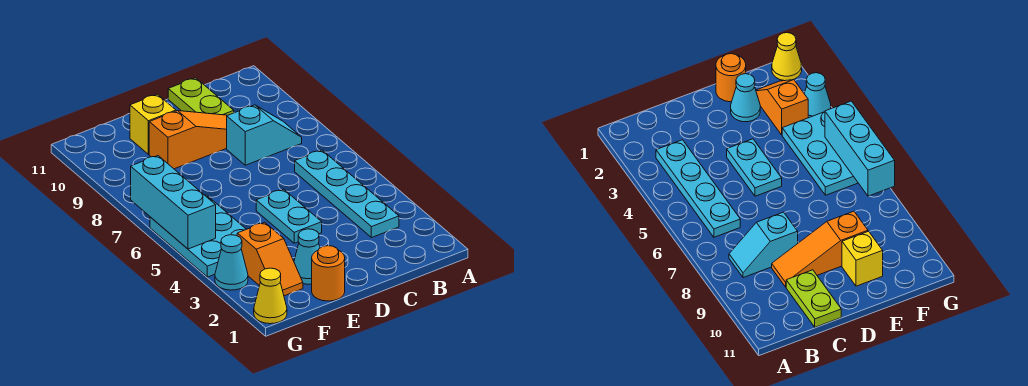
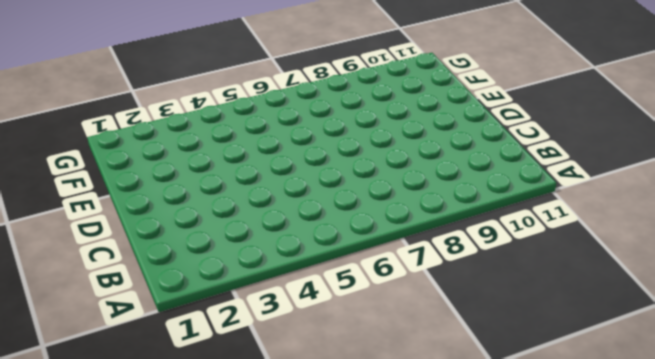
none -> cyan plate B3:B6 level 1
none -> cyan slope B8:C8 level 1 top C
none -> orange slope C9:E9 level 1 top E

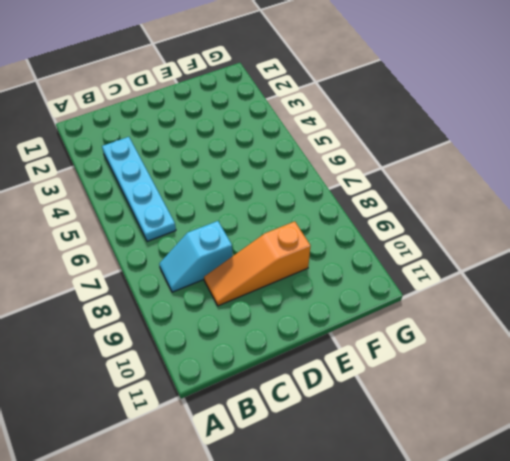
none -> lime plate C10:C11 level 1
none -> cyan plate D4:D5 level 1
none -> orange round brick E1 level 1

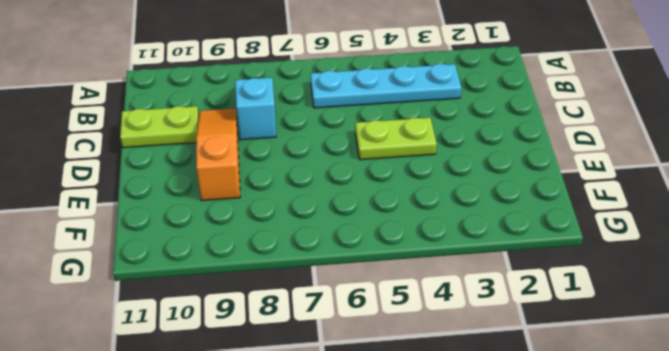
lime plate D4:D5 level 1 -> cyan plate D4:D5 level 1
none -> orange round brick E1 level 1
none -> cyan cone E2 level 1
none -> yellow brick E10 level 1

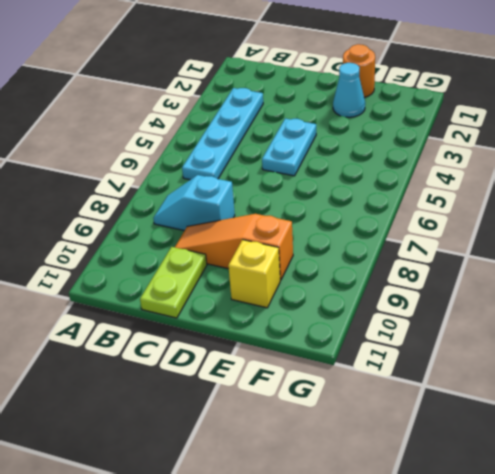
none -> orange slope F2:F3 level 1 top 3
none -> cyan plate F4:G6 level 1
none -> yellow cone G1 level 1

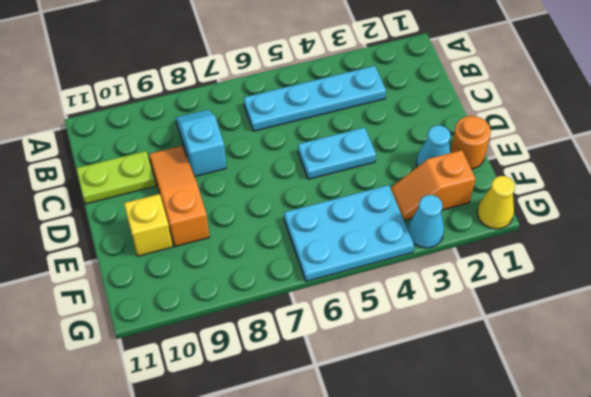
orange slope F2:F3 level 1 top 2 -> orange slope F2:F3 level 1 top 3
none -> cyan brick G5:G7 level 2

